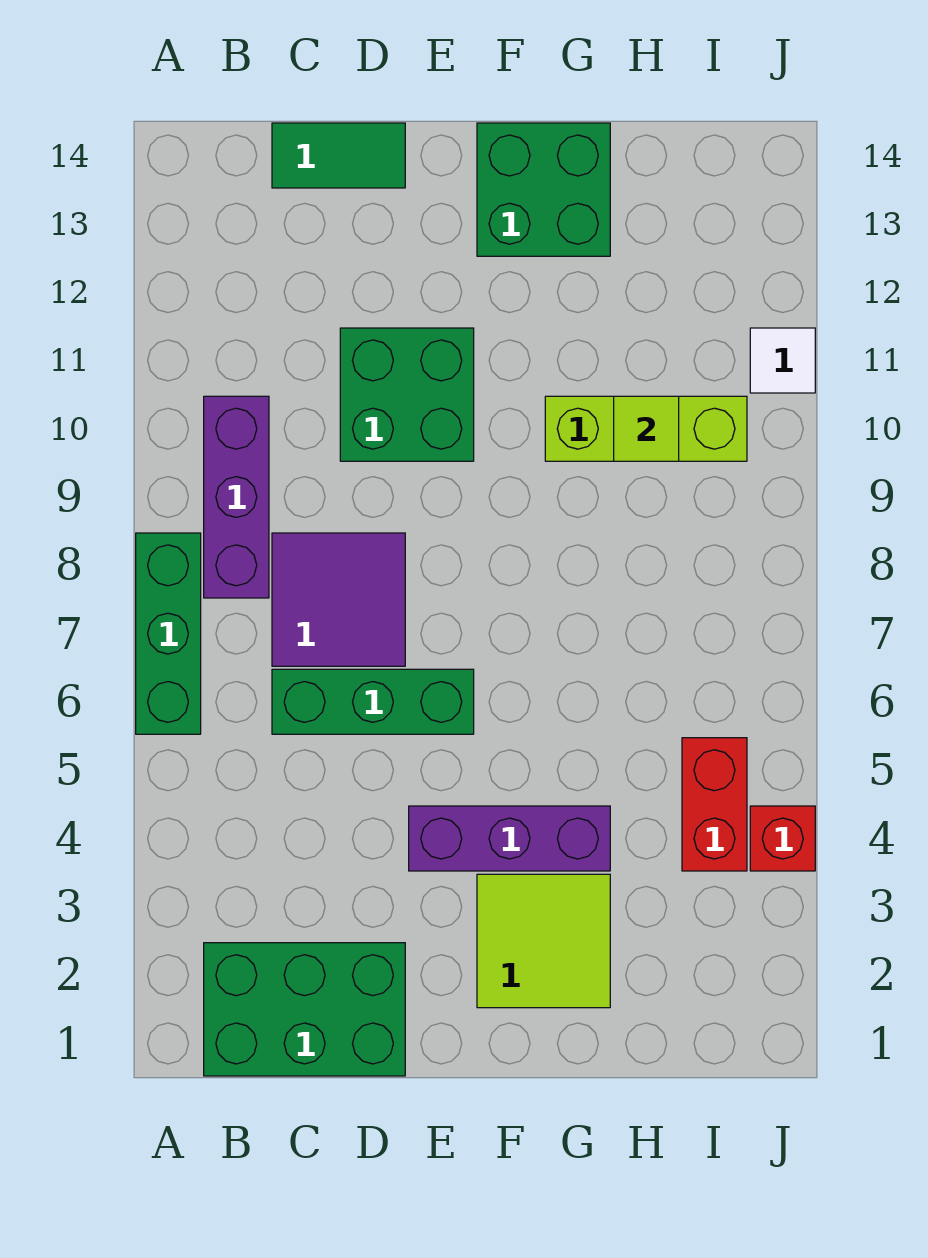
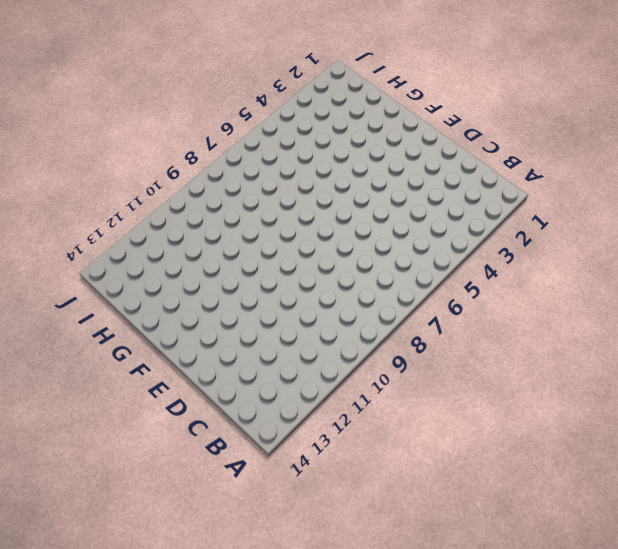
none -> green brick A6:A8 level 1
none -> green brick B1:D2 level 1
none -> purple brick B8:B10 level 1

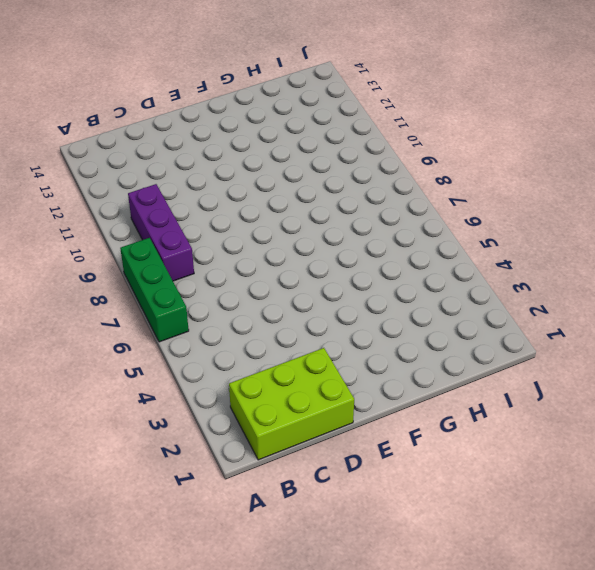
lime brick B1:D2 level 1 -> green brick B1:D2 level 1
none -> green brick C6:E6 level 1
none -> purple tile C7:D8 level 1
none -> green tile C14:D14 level 1

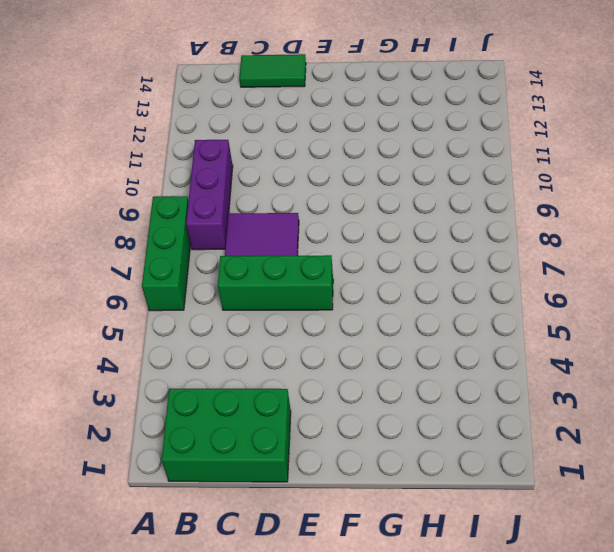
none -> green brick D10:E11 level 1
none -> purple brick E4:G4 level 1
none -> lime tile F2:G3 level 1

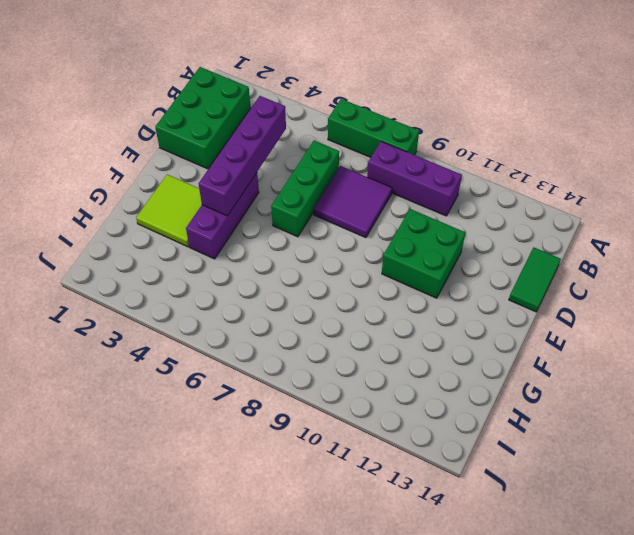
purple brick C4:F4 level 2 -> none
none -> green brick F13:G14 level 1
none -> lime brick G10:I10 level 1
none -> red brick I4:I5 level 1

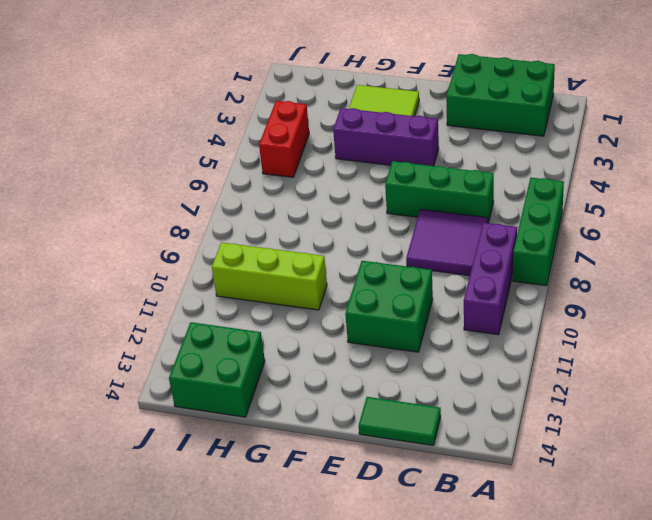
green brick H13:I14 level 1 -> green brick F13:G14 level 1
none -> red brick J4 level 1
none -> white tile J11 level 1
none -> lime tile H10 level 2

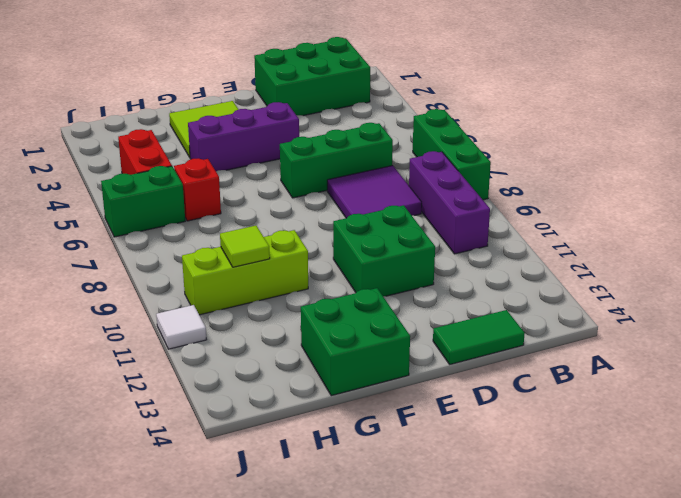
red brick H6 level 1 -> red brick J4 level 1
green brick I6:J6 level 1 -> none

